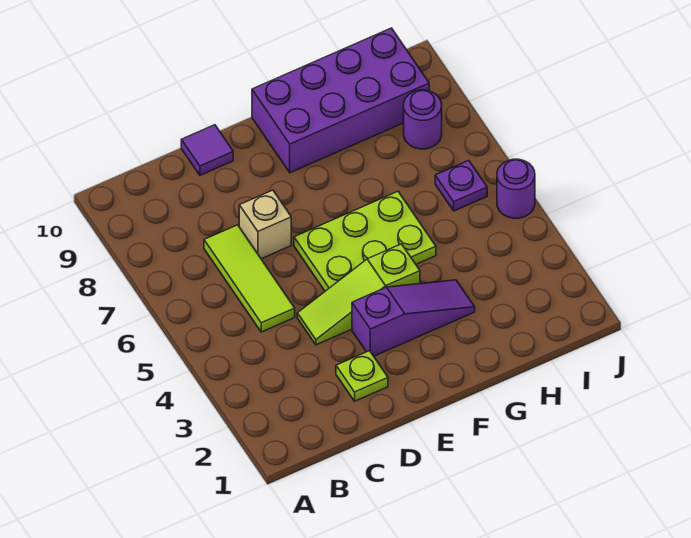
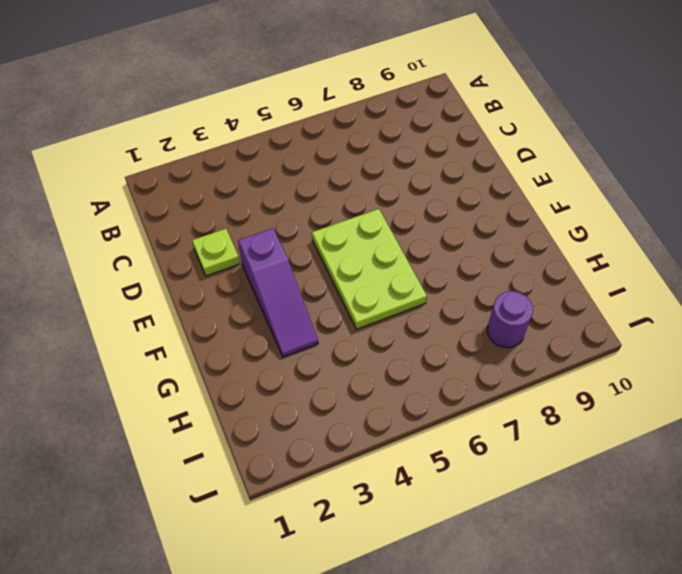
none -> lime tile C5:C7 level 1
none -> lime slope D4:F4 level 1 top F

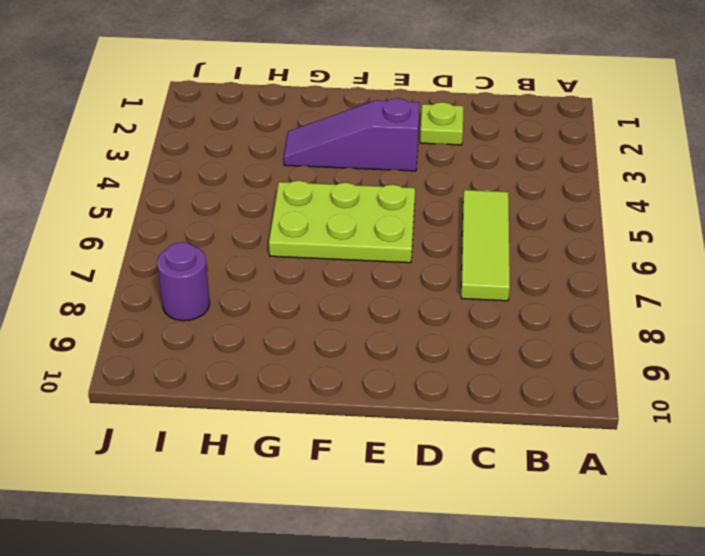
none -> lime slope D4:F4 level 1 top F
none -> tan brick D7 level 1

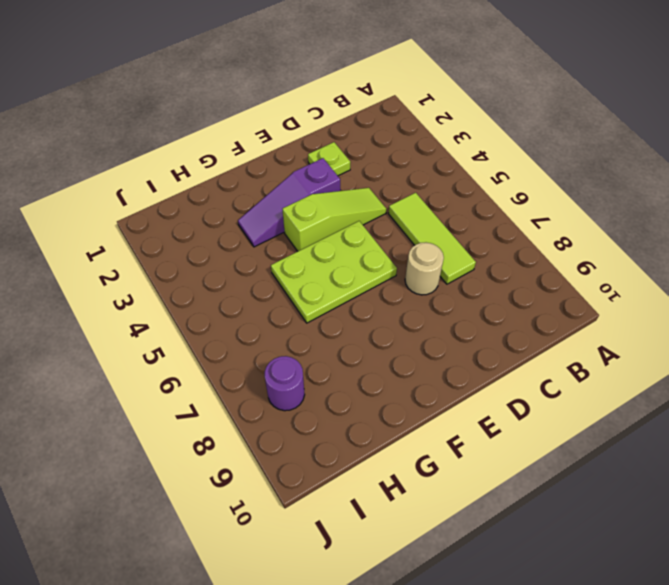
tan round brick D7 level 1 -> tan brick D7 level 1
none -> purple tile D10 level 1
none -> purple brick F9:I10 level 1

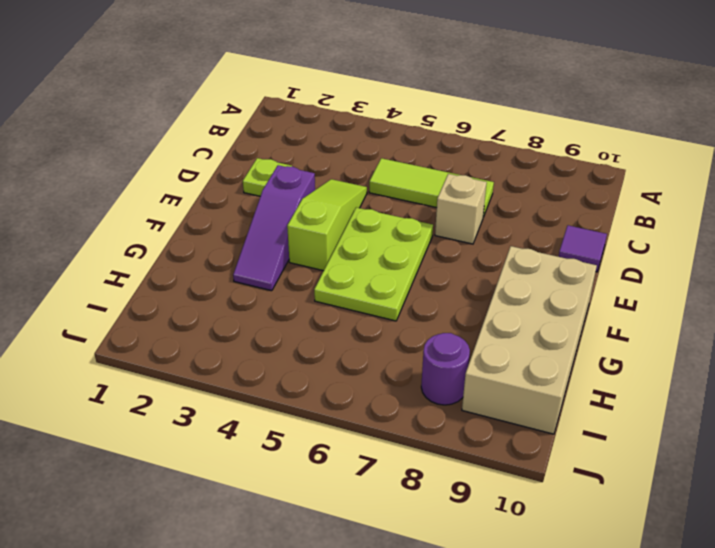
tan brick F9:I10 level 1 -> purple brick F9:I10 level 1
none -> purple plate I6 level 1
none -> purple round brick J5 level 1

